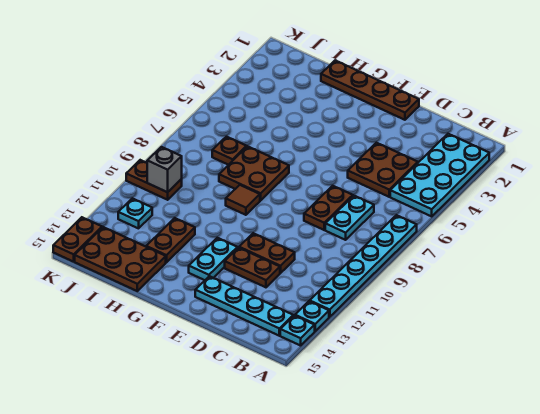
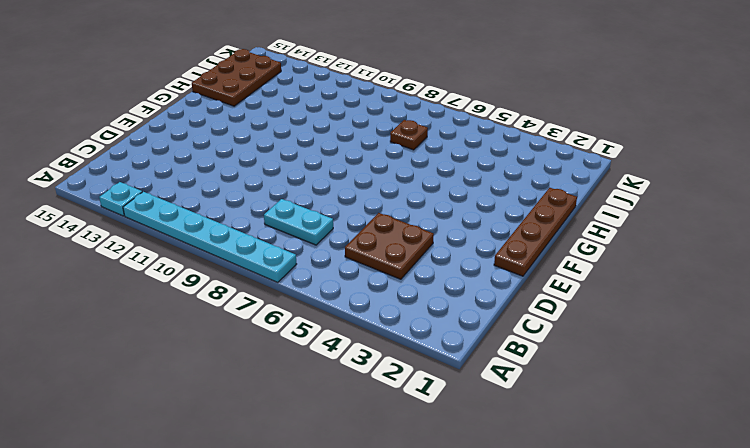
none -> cyan plate A2:B5 level 1
none -> cyan plate A14 level 1
none -> cyan plate B14:E14 level 1

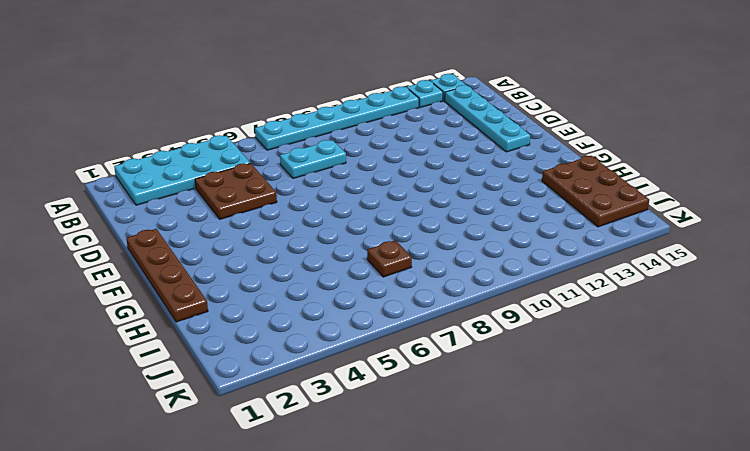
none -> brown plate D7:D8 level 1
none -> brown plate D11:E11 level 1
none -> brown plate D12:E12 level 1

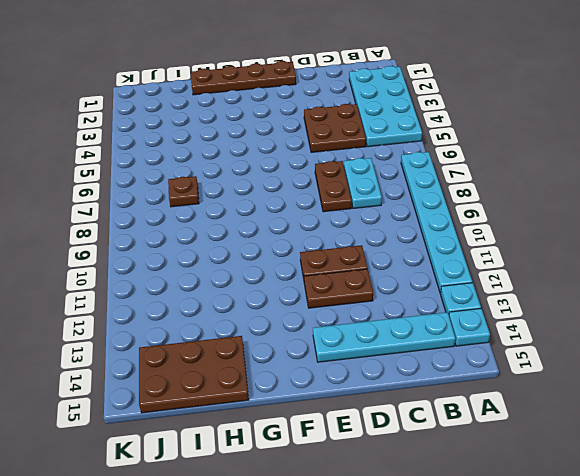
none -> cyan plate F12:F13 level 1
none -> brown plate G7:H8 level 1
none -> brown tile G9 level 1

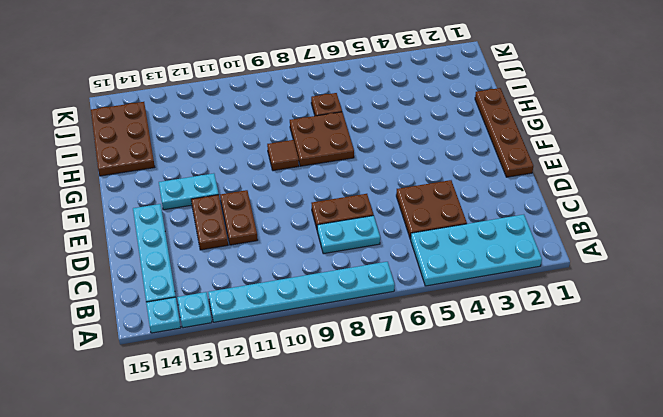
none -> brown plate H12:H13 level 1
none -> brown plate J10:K10 level 1
none -> cyan plate J12 level 1

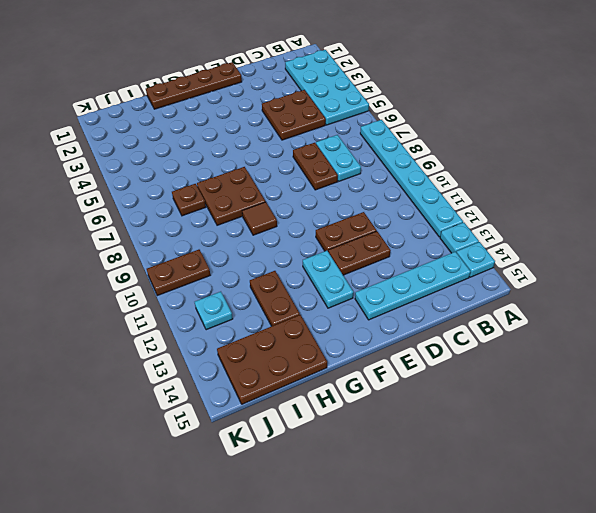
none -> brown plate K14:K15 level 1
none -> grey brick J10 level 2

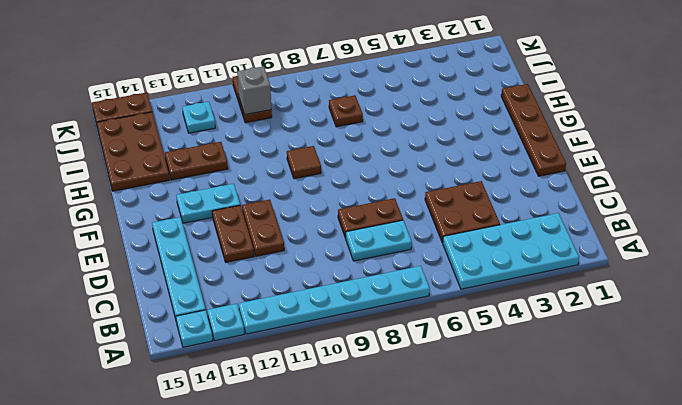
none -> brown plate G7:H8 level 1

